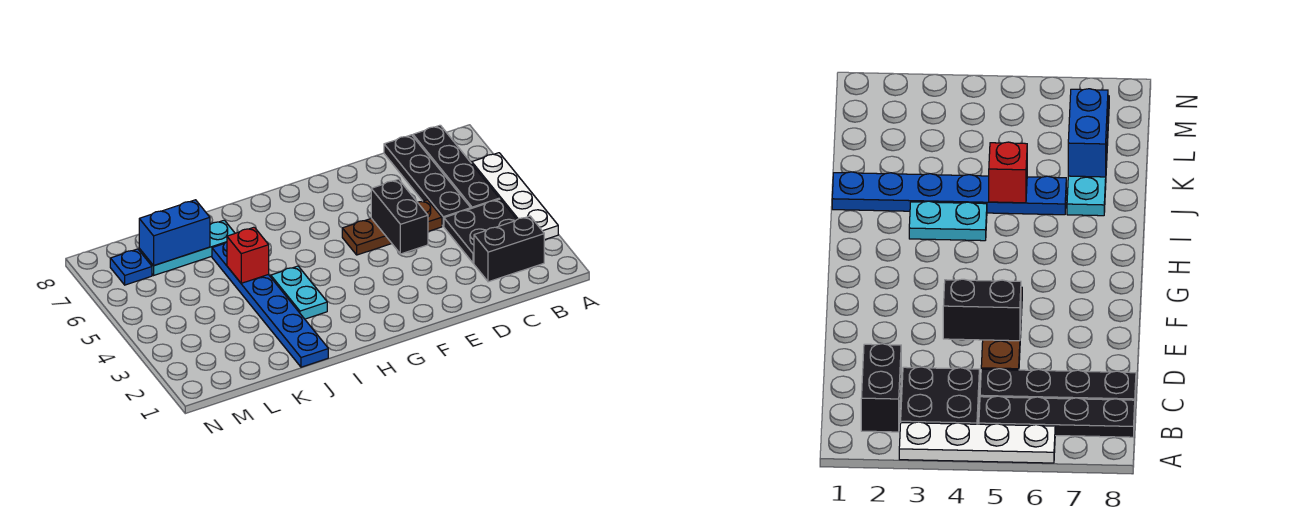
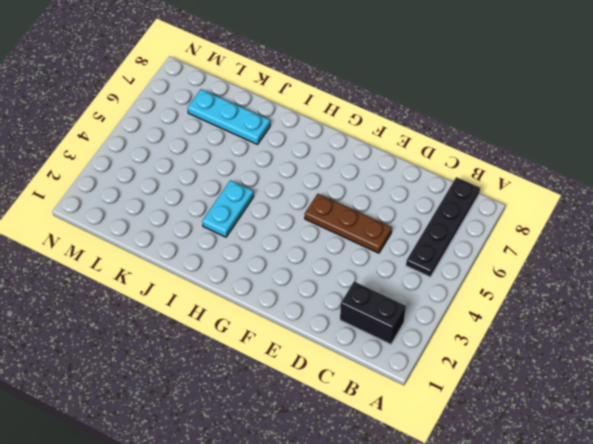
none -> white plate A3:A6 level 1
none -> black plate B3:C4 level 1
none -> black plate C5:C8 level 1

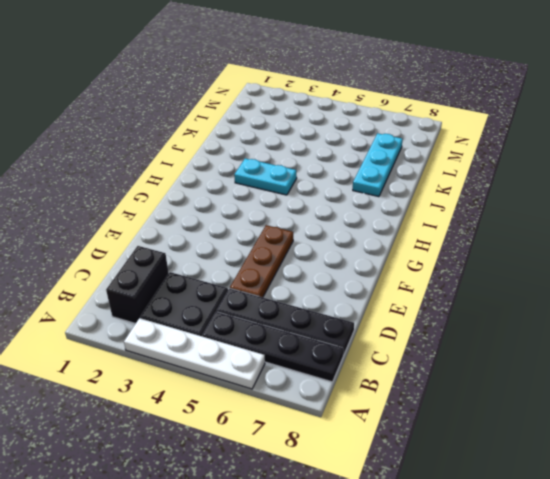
none -> blue plate J1:J6 level 1
none -> blue plate M7 level 1
none -> black brick E4:E5 level 2

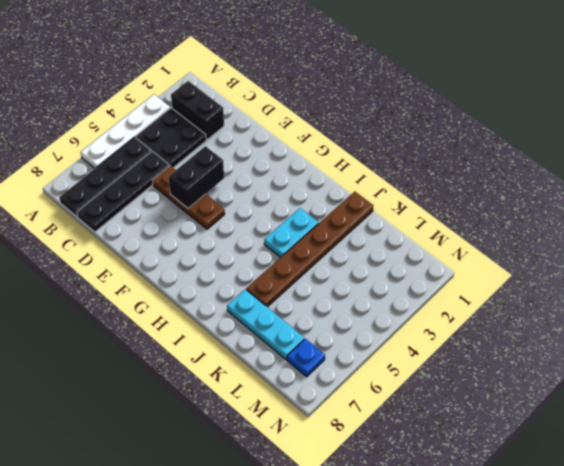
brown plate J1:J6 level 1 -> blue plate J1:J6 level 1
none -> red brick J5 level 2
none -> blue brick K7:L7 level 2

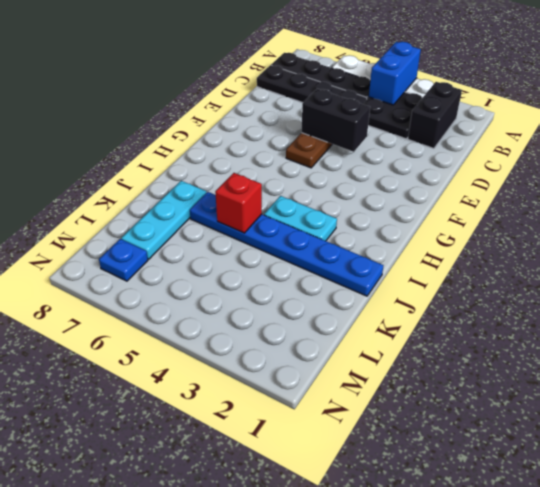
blue brick A4:B4 level 2 -> blue brick K7:L7 level 2

